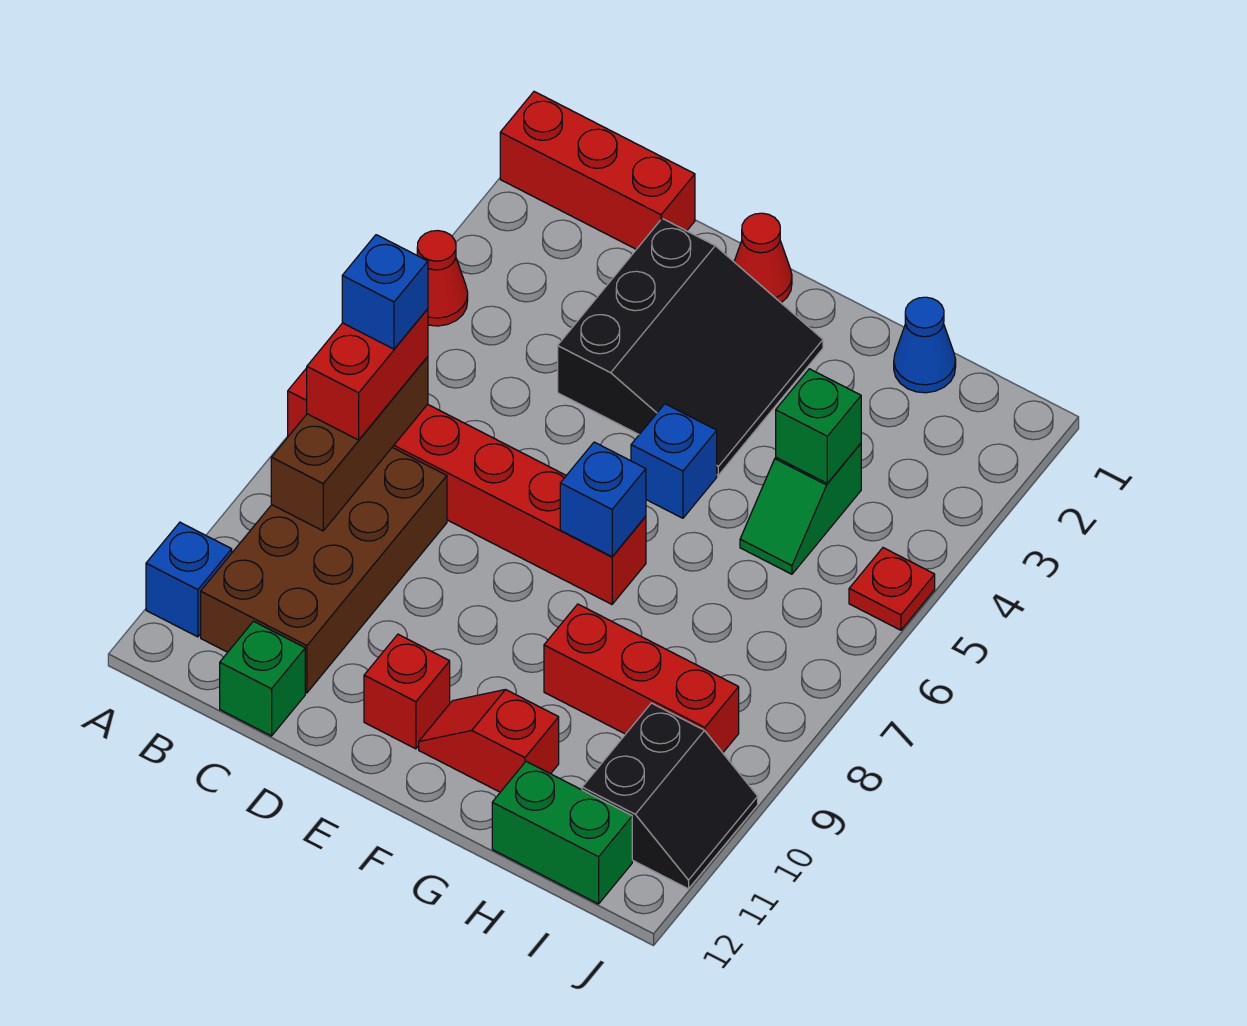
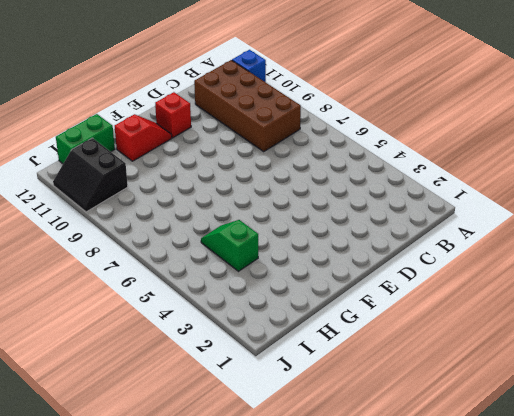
none -> red brick A1:C1 level 1
none -> red cone A4 level 1
none -> red brick A7:F7 level 1

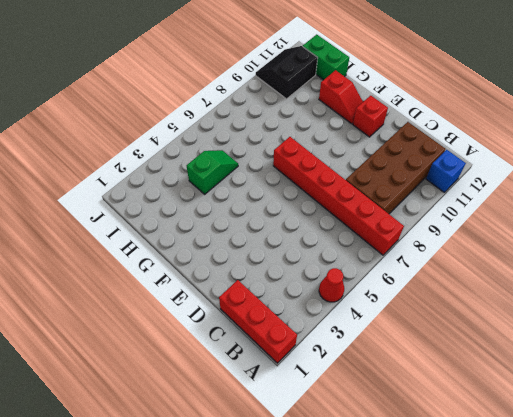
none -> green brick C12 level 1
none -> black slope D2:F4 level 1 top D
none -> red cone E1 level 1

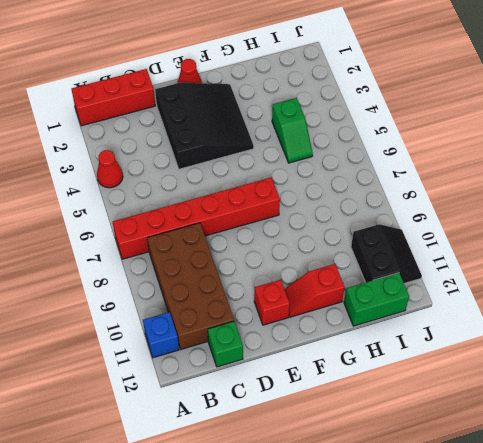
none -> blue brick F5 level 1
none -> red brick G9:I9 level 1
none -> blue cone H1 level 1

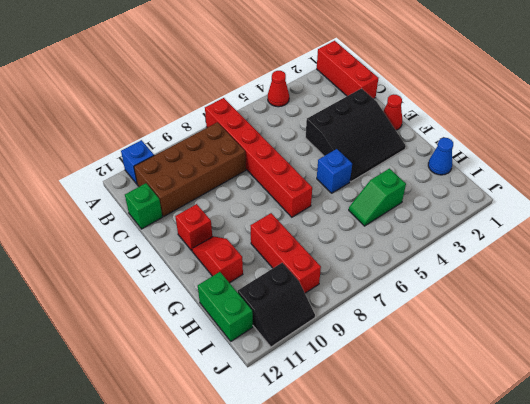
none -> red plate J5 level 1
none -> brown brick B7:B9 level 2
none -> blue brick F7 level 2

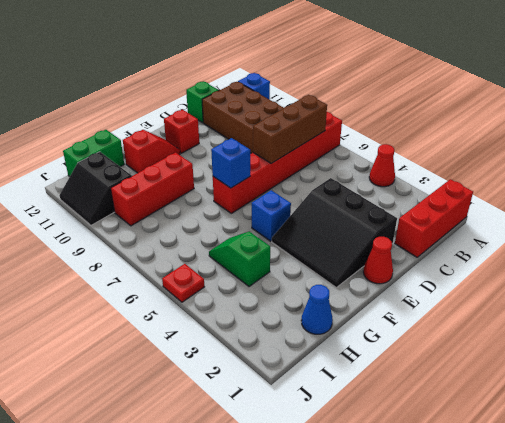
brown brick B7:D7 level 2 -> brown brick B7:B9 level 2
none -> green brick H4 level 2
none -> red brick B7:B8 level 3
none -> blue brick B7 level 4

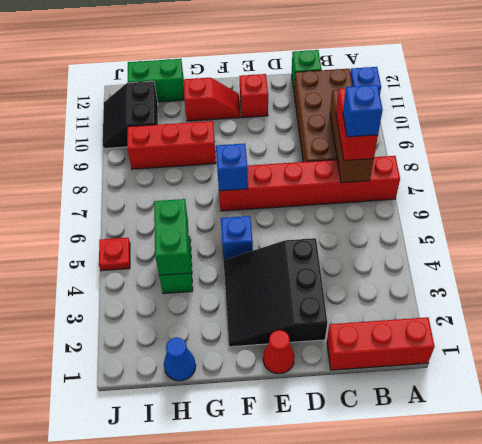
green brick H4:H5 level 2 -> green brick H4 level 2
none -> red cone A4 level 1

